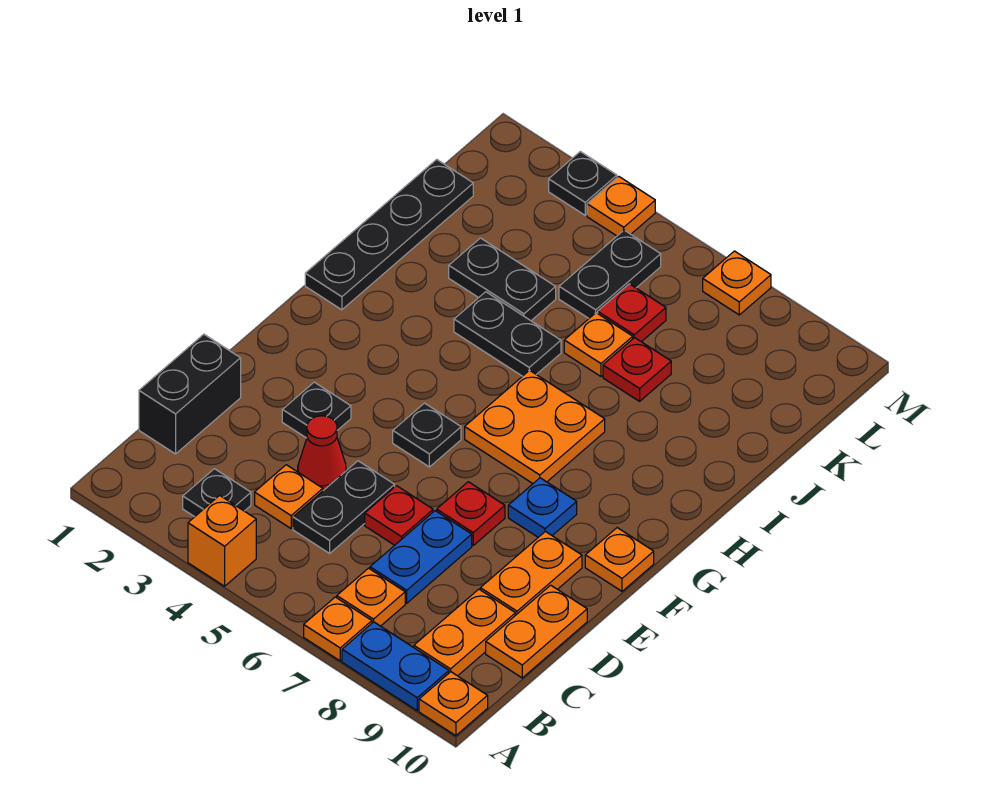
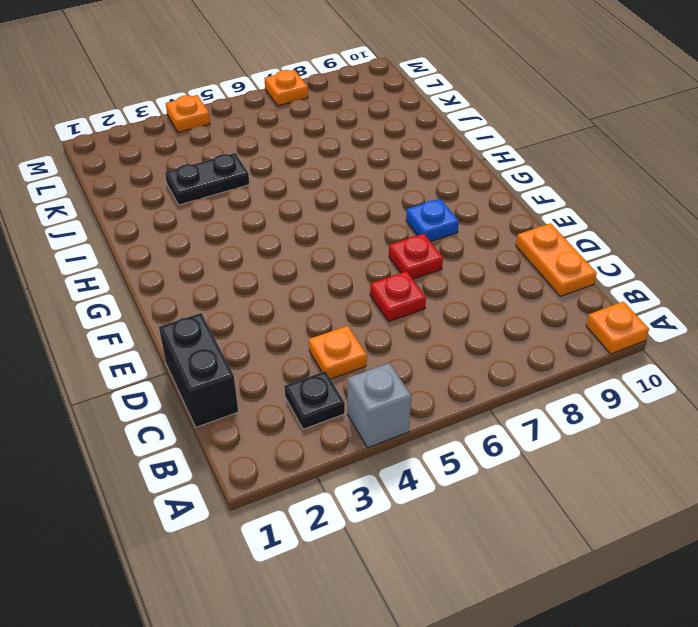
grey brick A4 level 1 -> orange brick A4 level 1
none -> orange plate A7 level 1
none -> blue plate A8:A9 level 1
none -> orange plate B7 level 1
none -> orange plate B9:C9 level 1

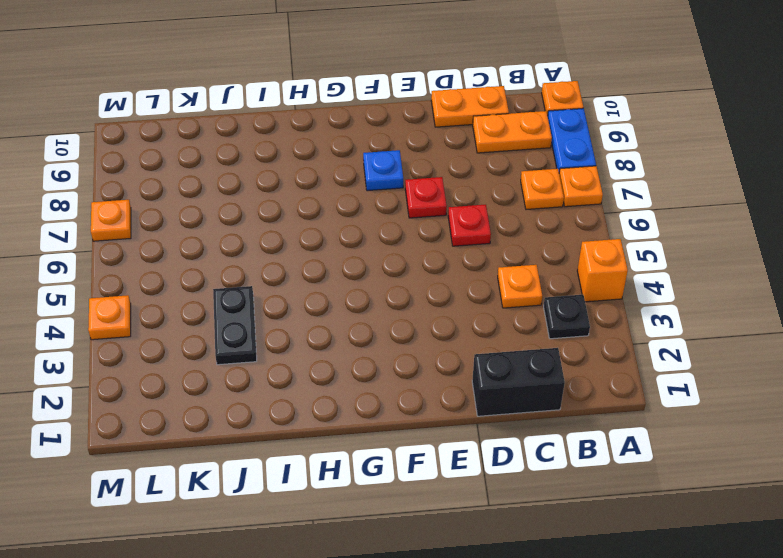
none -> black plate C5:D5 level 1
none -> blue plate C7:D7 level 1
none -> red cone D4 level 1
none -> orange plate D9:E9 level 1

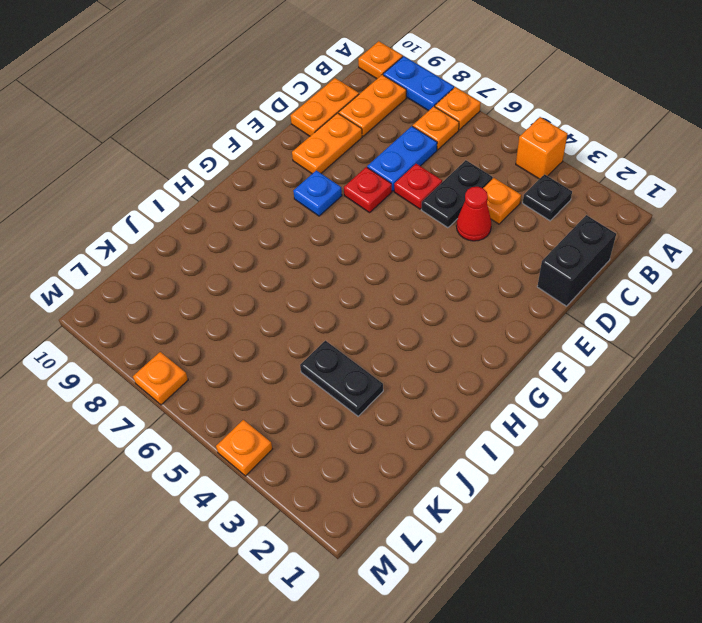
none -> black plate E3 level 1
none -> black plate F5 level 1
none -> orange plate F10 level 1
none -> orange plate G6:H7 level 1

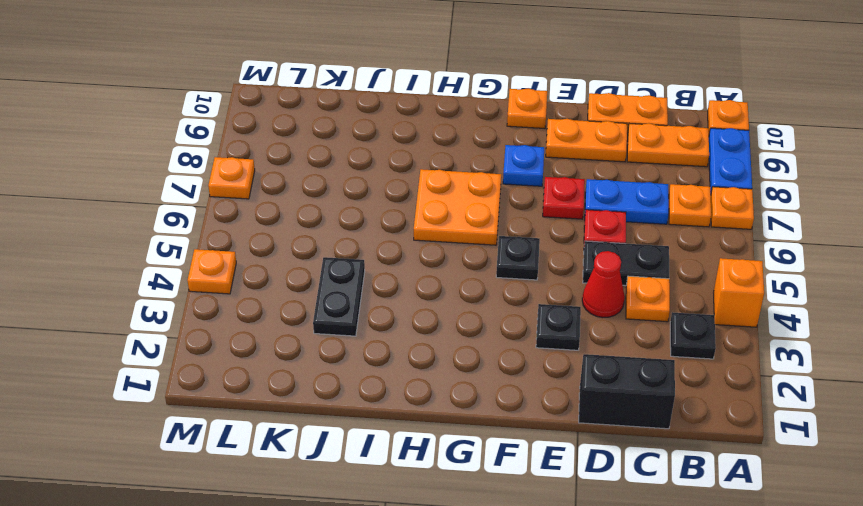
none -> black plate H1:K1 level 1
none -> black plate I4:I5 level 1
none -> orange plate J6 level 1
none -> red plate J7 level 1

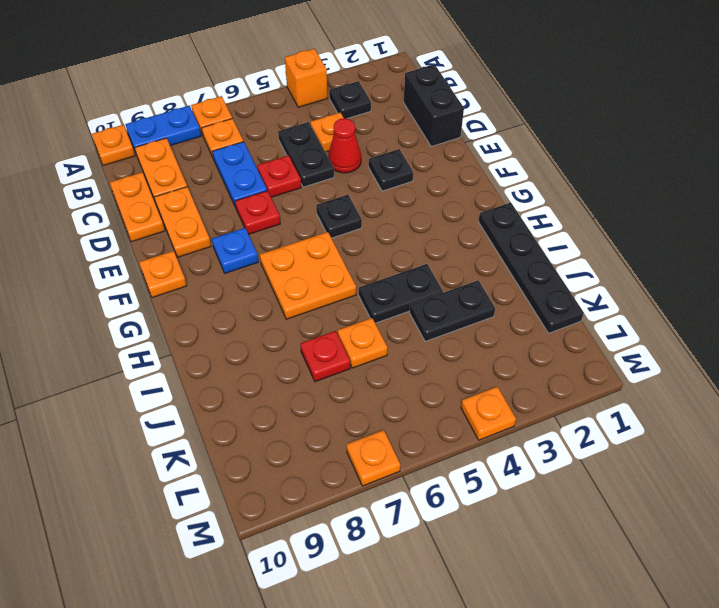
none -> black plate K5:L5 level 1
none -> red plate K6 level 1
none -> black plate M3 level 1

